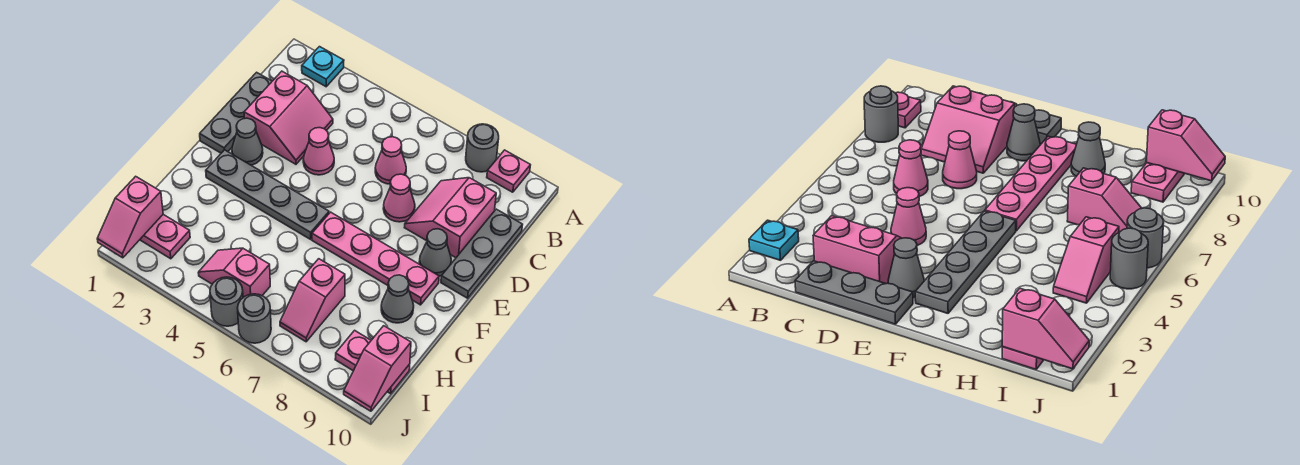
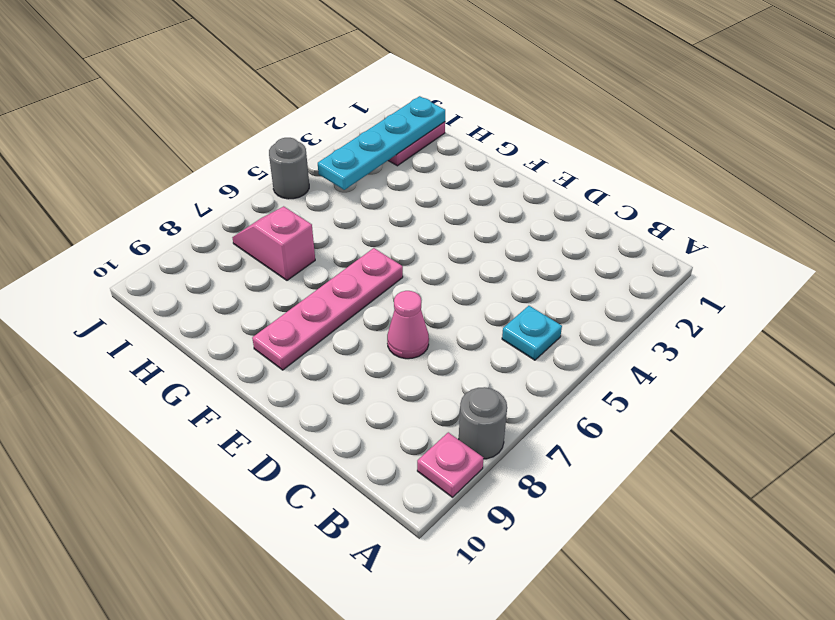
cyan plate B5 level 1 -> cyan plate A2 level 1
cyan plate I1:I4 level 2 -> pink slope I1:J1 level 2 top I
none -> grey plate C1:E1 level 1
none -> pink slope C2:D3 level 1 top 2
none -> pink cone C6 level 1

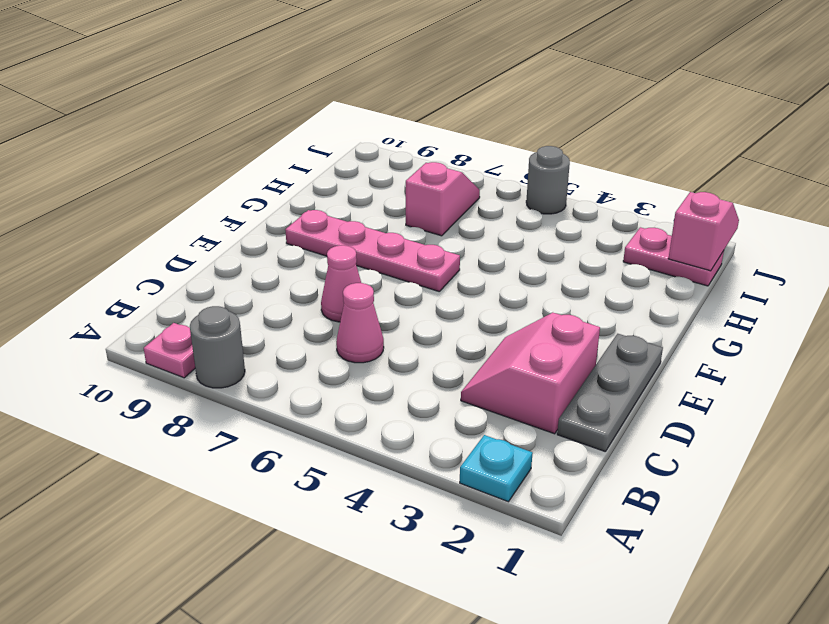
none -> pink slope C8:D9 level 1 top 9
none -> grey plate C10:E10 level 1
none -> pink cone D4 level 1

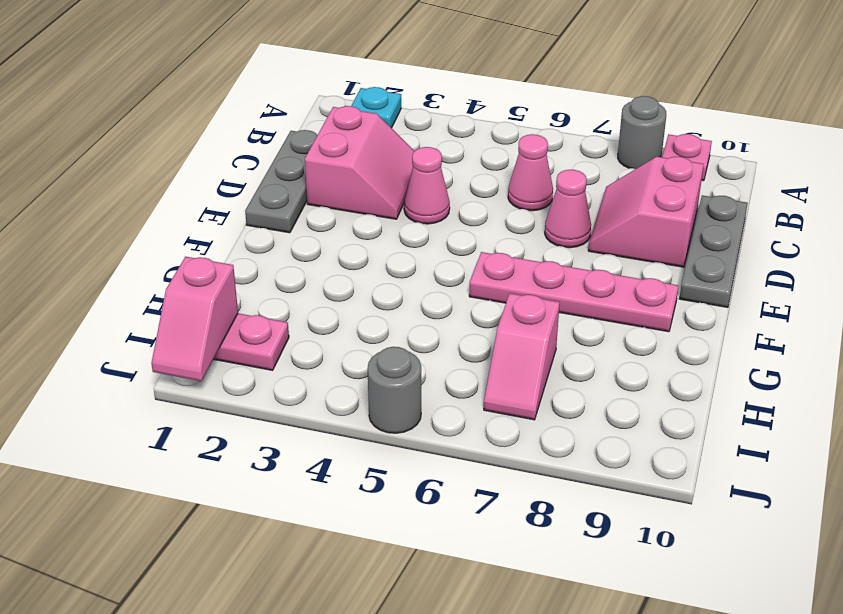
none -> grey cone E2 level 1
none -> grey cone E9 level 1
none -> grey plate F2:F5 level 1

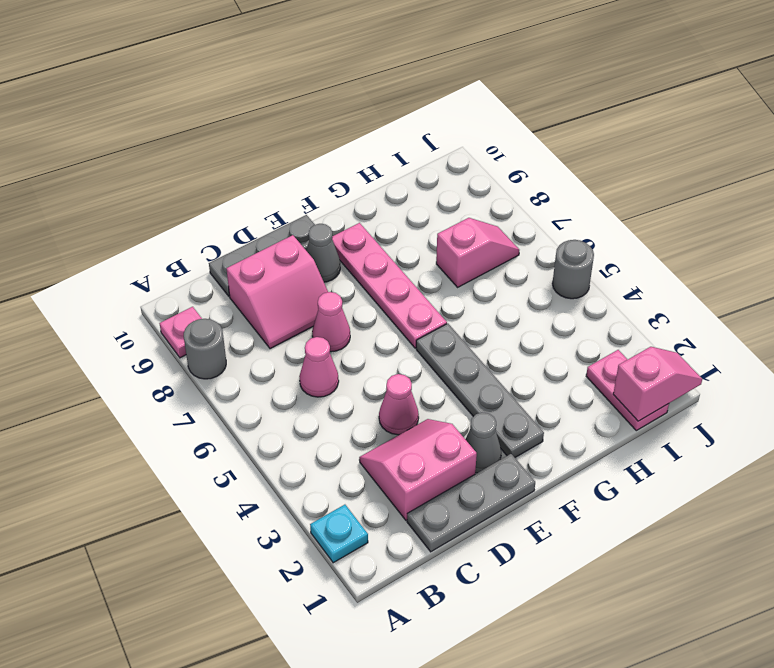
none -> grey cone G9 level 1
none -> pink slope I4:I5 level 1 top 5
none -> pink plate I9:I10 level 1

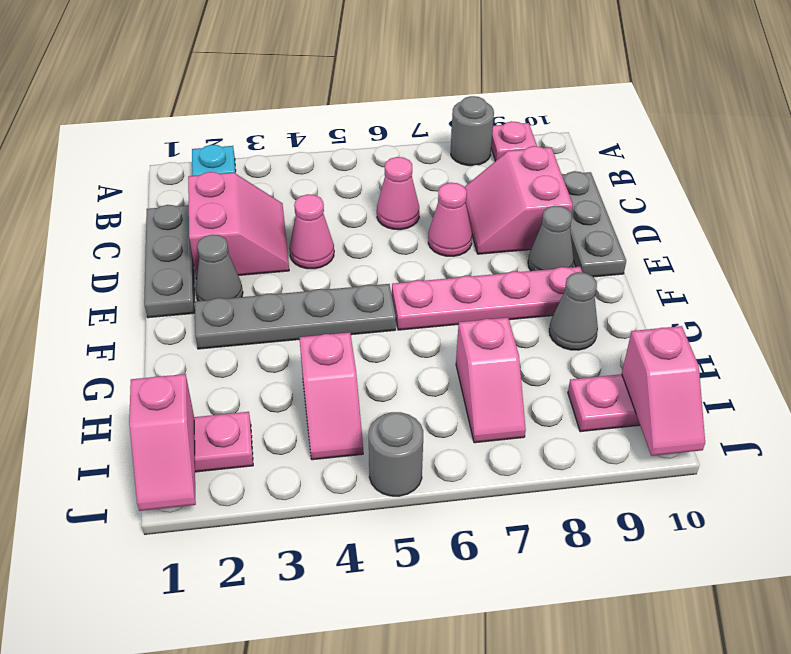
pink slope H4:I4 level 1 top H -> pink slope I4:I5 level 1 top 5
none -> grey round brick J6 level 1

